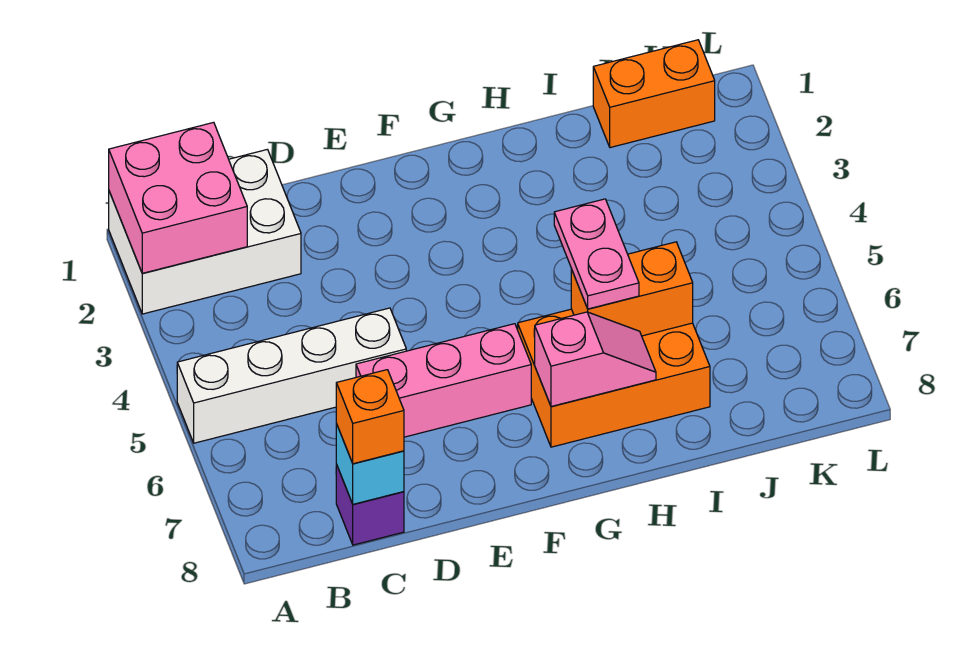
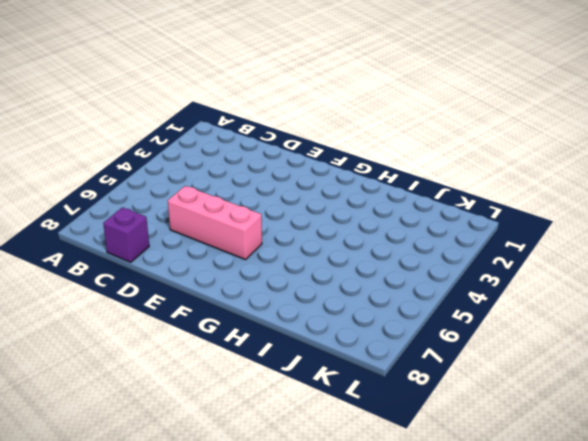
none -> white brick A1:C2 level 1
none -> white brick A5:D5 level 1
none -> orange brick G6:I7 level 1

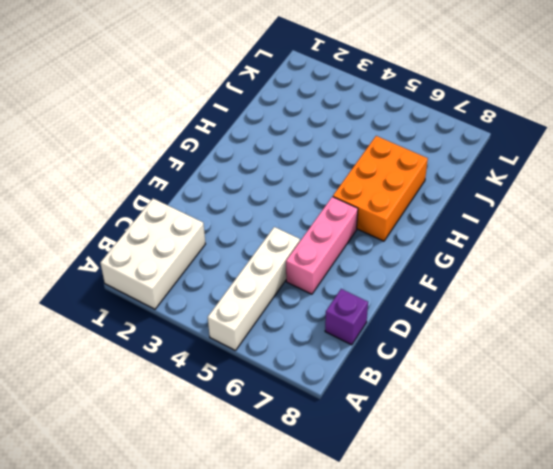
none -> orange brick J1:K1 level 1
none -> pink brick A1:B2 level 2
none -> cyan brick C8 level 2

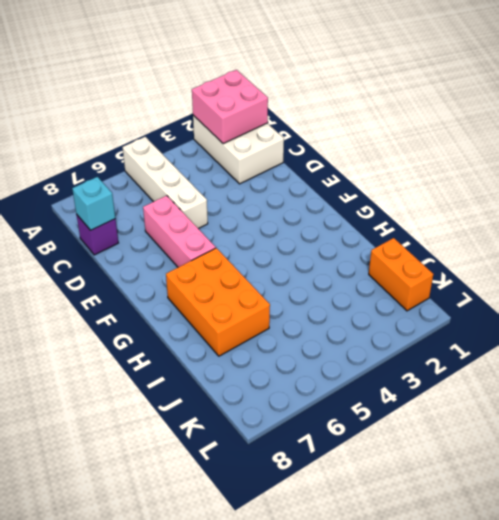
none -> pink slope G7:H7 level 2 top G
none -> orange brick H6:I6 level 2
none -> orange brick C8 level 3

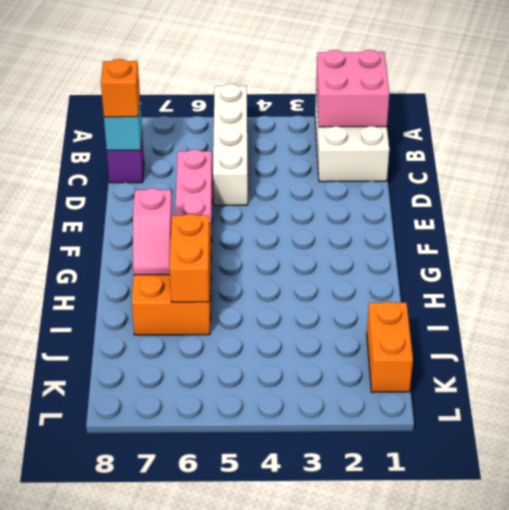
none -> pink plate H5:H6 level 3

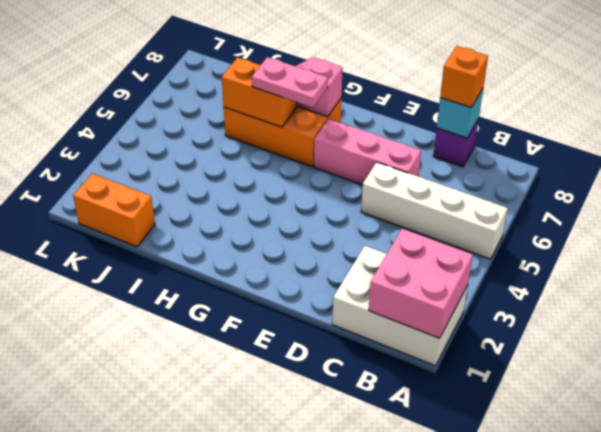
pink plate G6:H6 level 3 -> pink plate H5:H6 level 3

